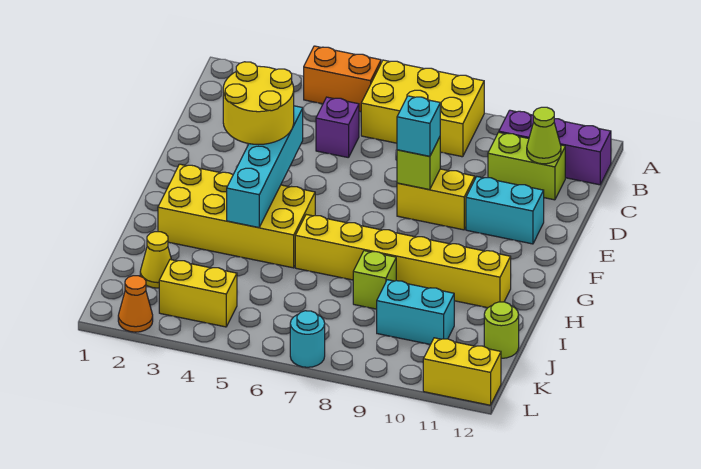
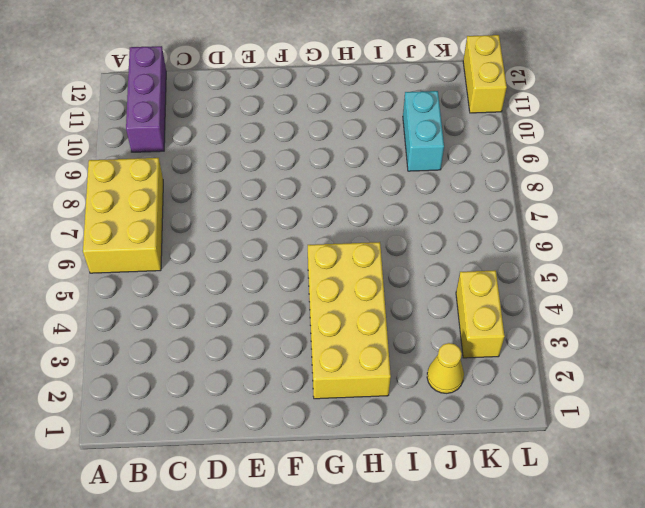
none -> orange brick A4:A5 level 1
none -> purple brick C5 level 1
none -> lime brick C10:C11 level 1

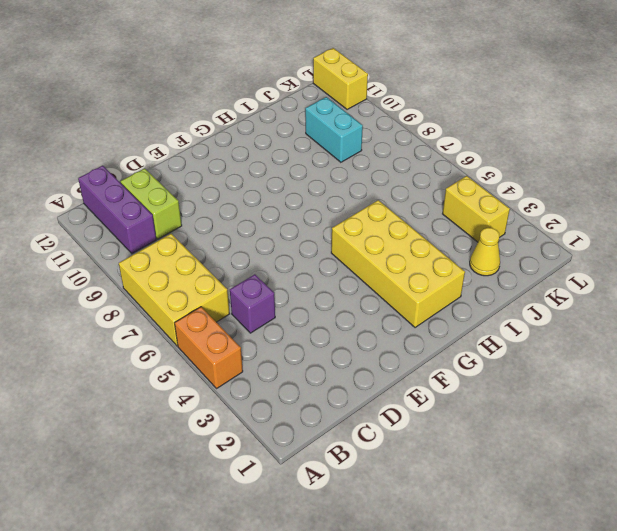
none -> yellow brick E8:E9 level 1
none -> cyan brick E10:E11 level 1
none -> yellow brick H6:H11 level 1

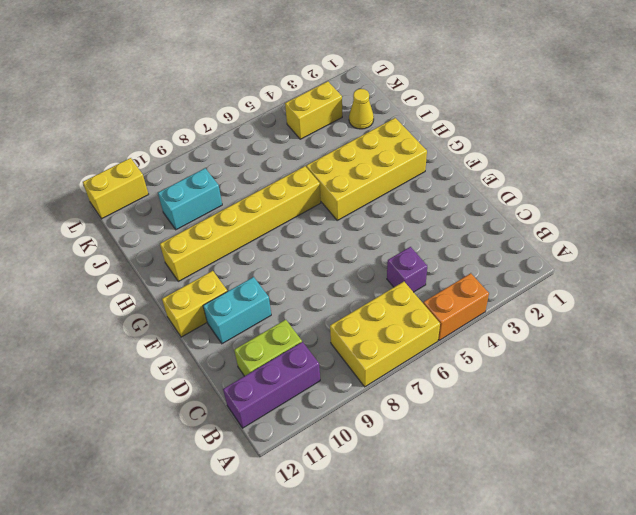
yellow brick F11:F12 level 1 -> yellow brick E8:E9 level 1
none -> lime brick I8 level 1
none -> lime round brick J12 level 1
none -> orange cone L2 level 1

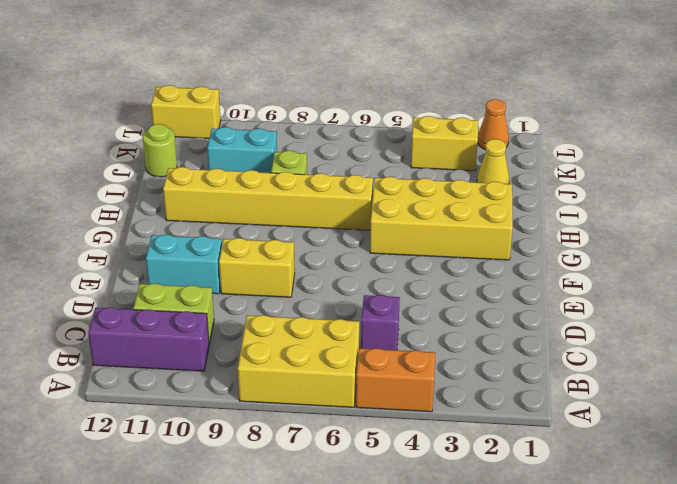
none -> cyan round brick L7 level 1
none -> lime cone C11 level 2
none -> cyan brick E4:H4 level 2

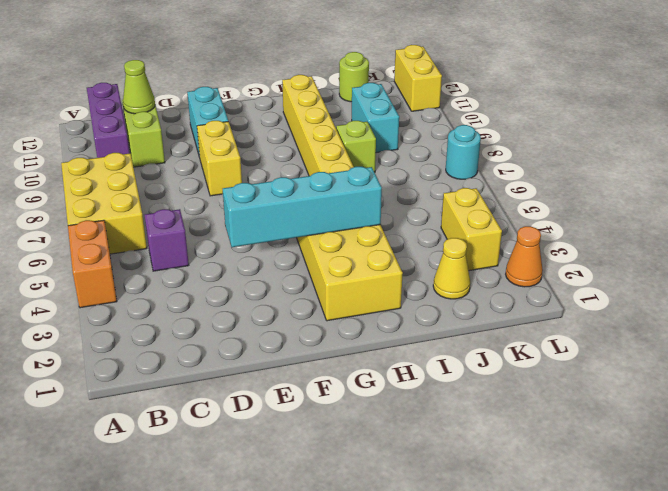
none -> lime brick E8 level 2
none -> yellow round brick E3:F4 level 3
none -> cyan brick E8 level 3

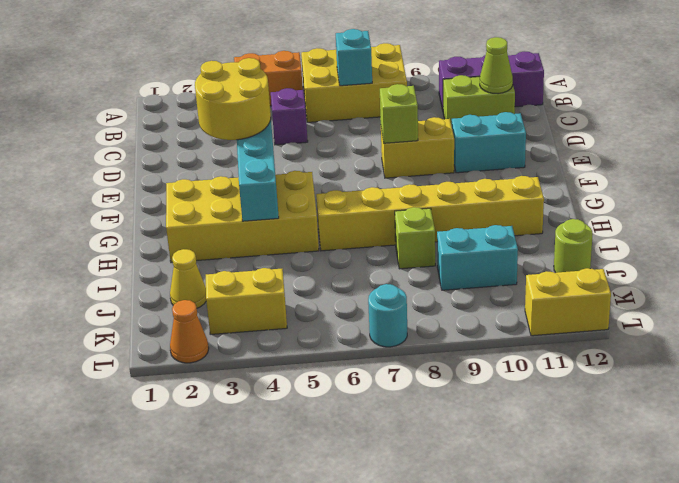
cyan brick B7 level 2 -> cyan brick E8 level 3

